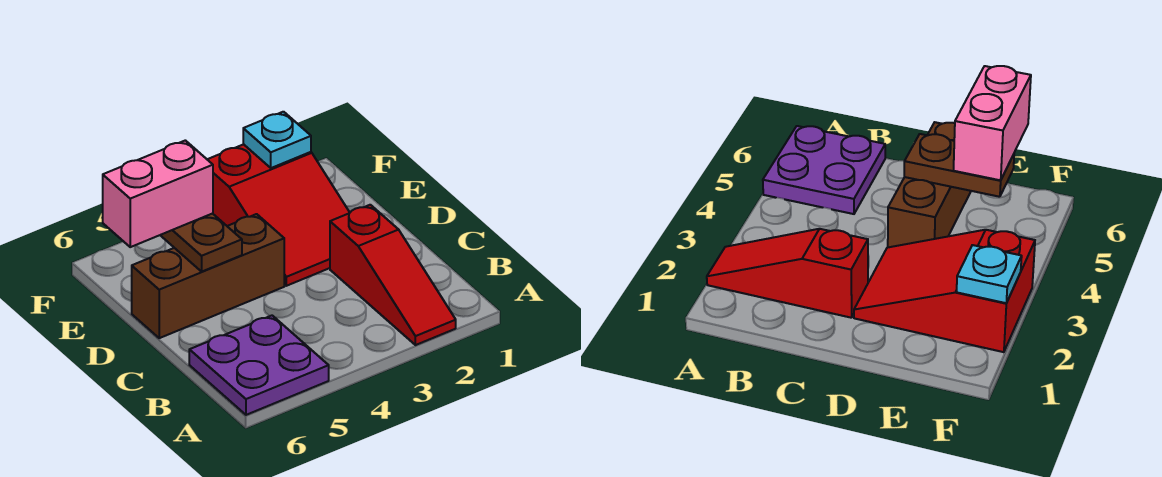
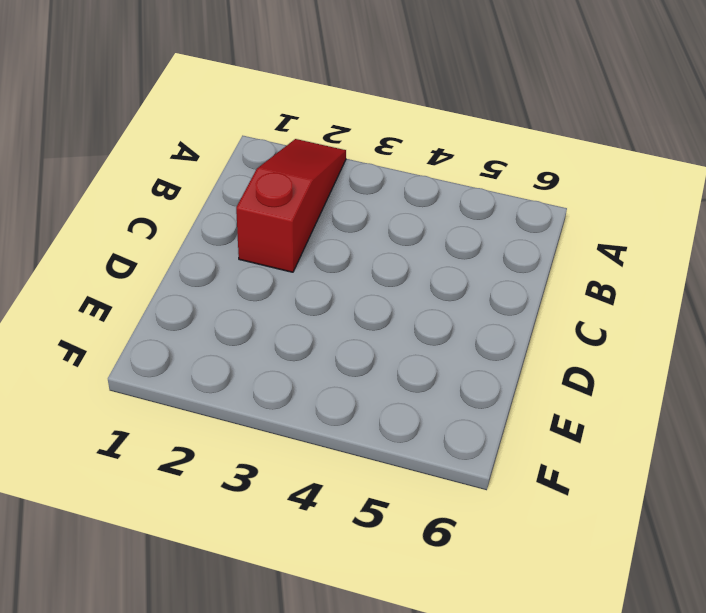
none -> purple plate A5:B6 level 1
none -> red slope D2:F3 level 1 top F

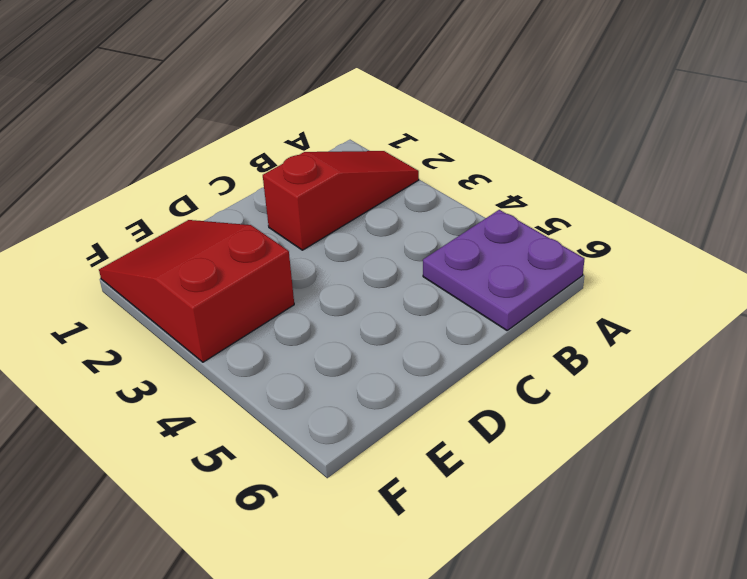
red slope E1:F3 level 1 top 3 -> red slope D2:F3 level 1 top F
none -> brown brick D4:D6 level 1
none -> brown plate D5:E5 level 2

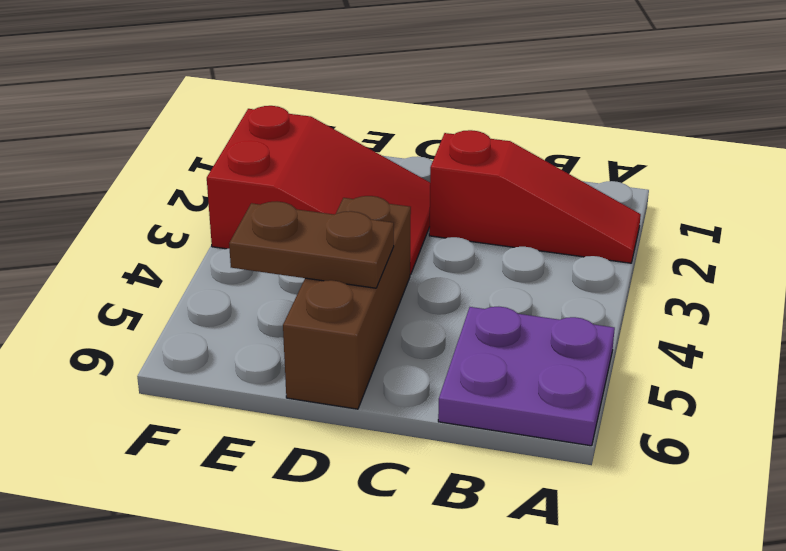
none -> cyan plate F2 level 2
none -> pink brick E5:E6 level 3

